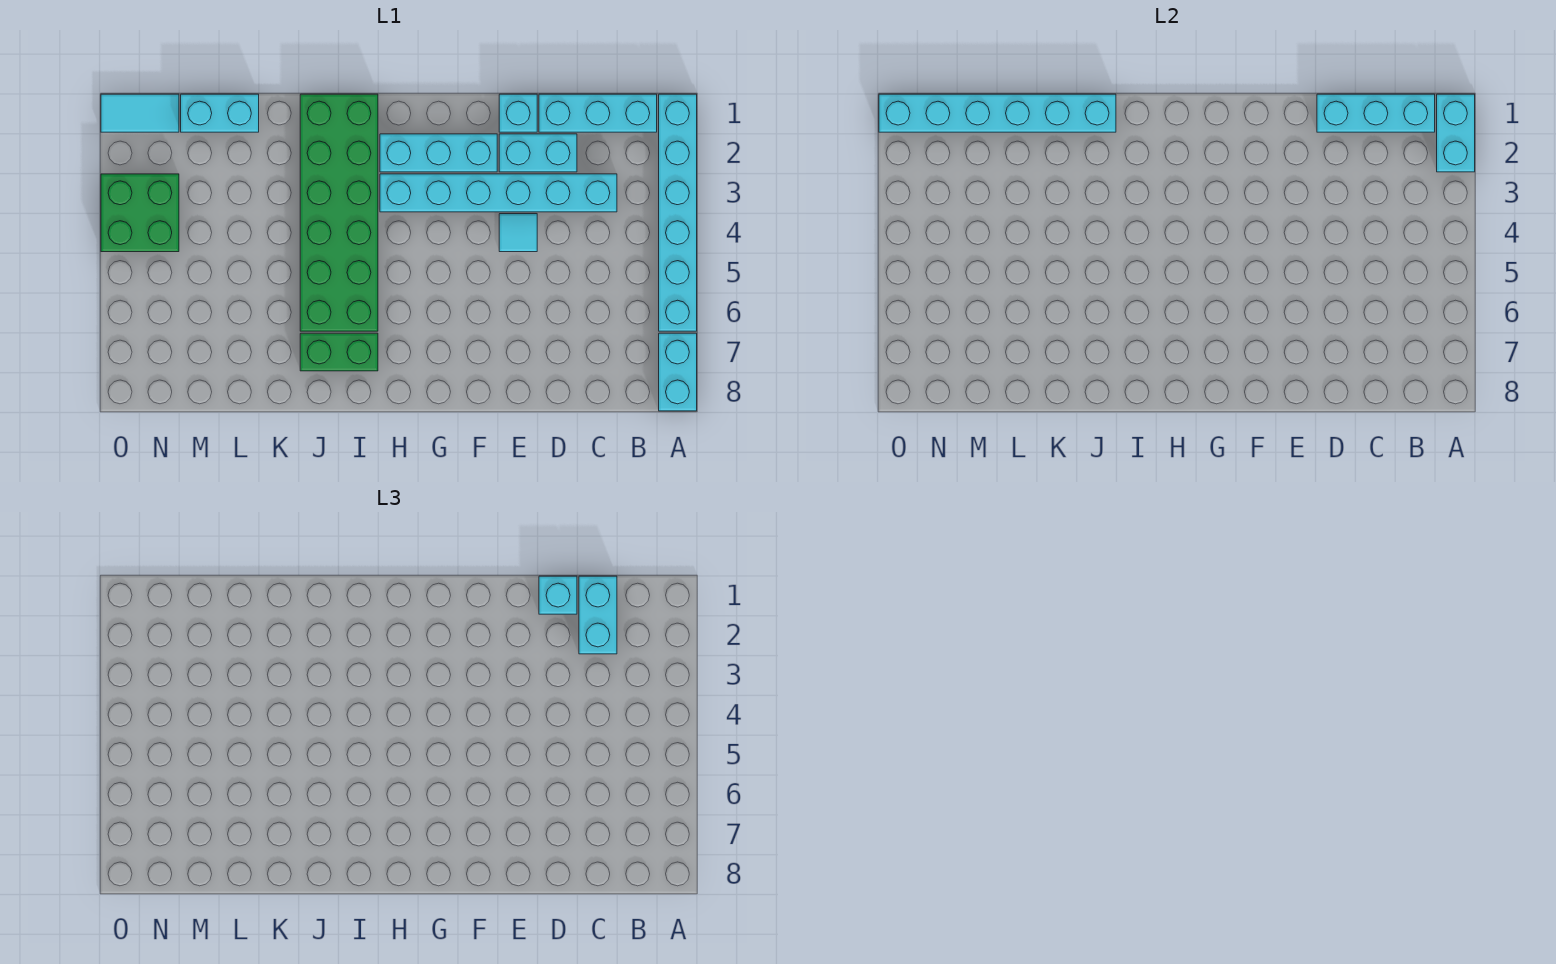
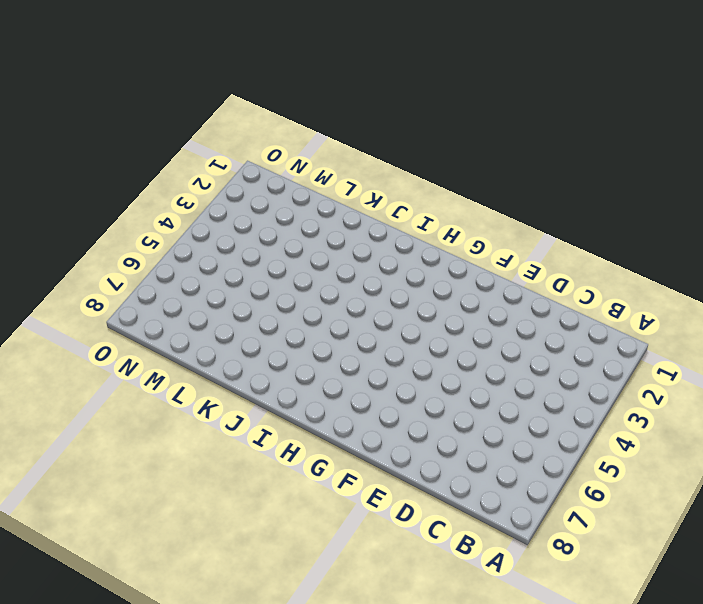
none -> cyan brick A1:A6 level 1
none -> cyan brick A7:A8 level 1
none -> cyan brick B1:D1 level 1

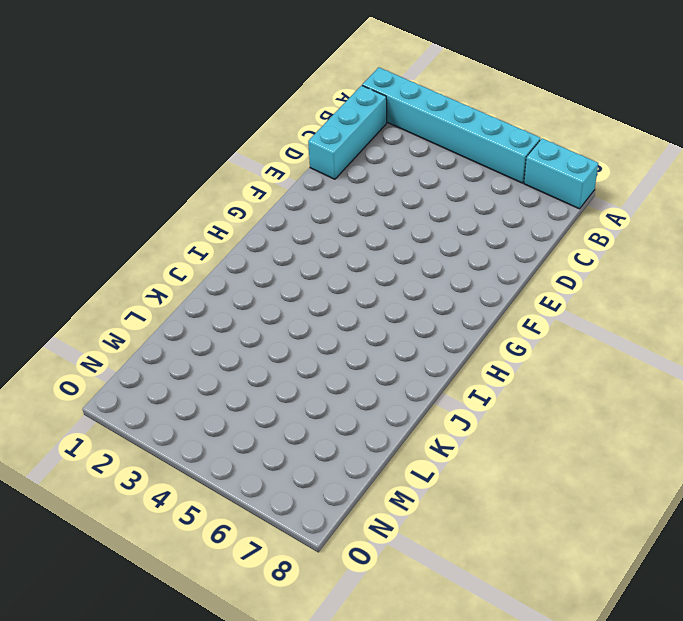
none -> cyan brick C3:H3 level 1
none -> cyan brick D2:E2 level 1
none -> cyan brick E1 level 1

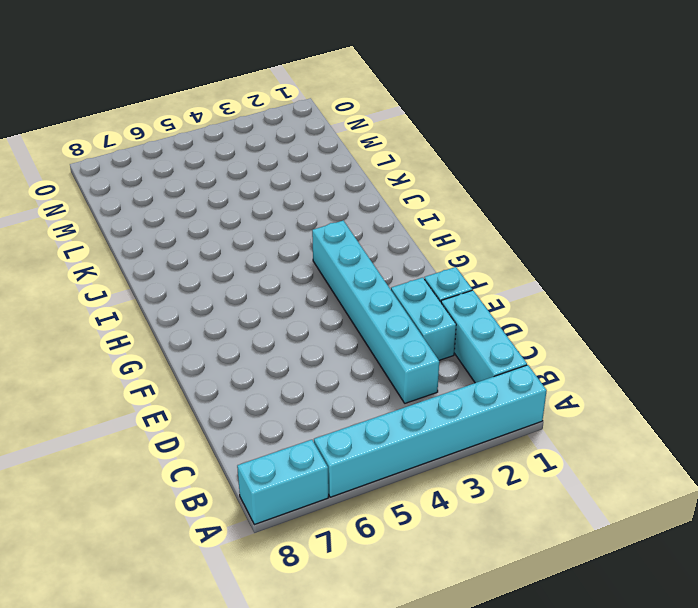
none -> cyan tile E4 level 1
none -> cyan brick F2:H2 level 1
none -> green brick I1:J6 level 1

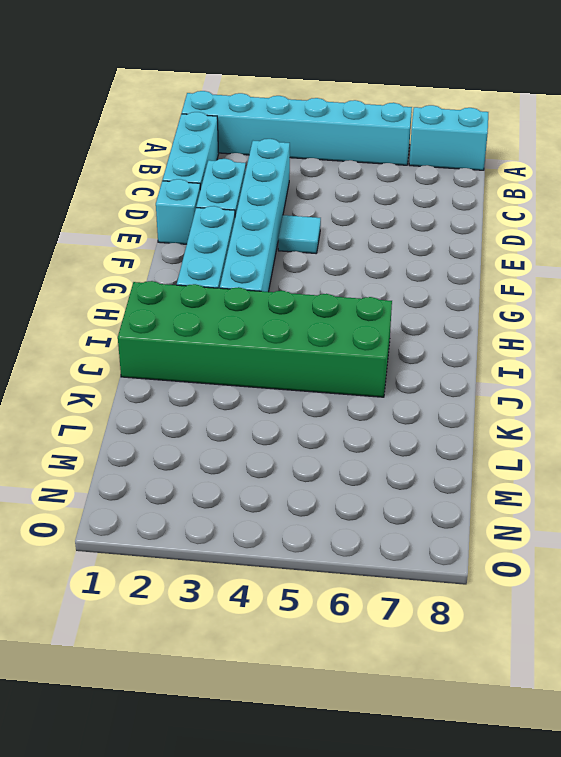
none -> green brick I7:J7 level 1
none -> cyan brick L1:M1 level 1
none -> cyan tile N1:O1 level 1

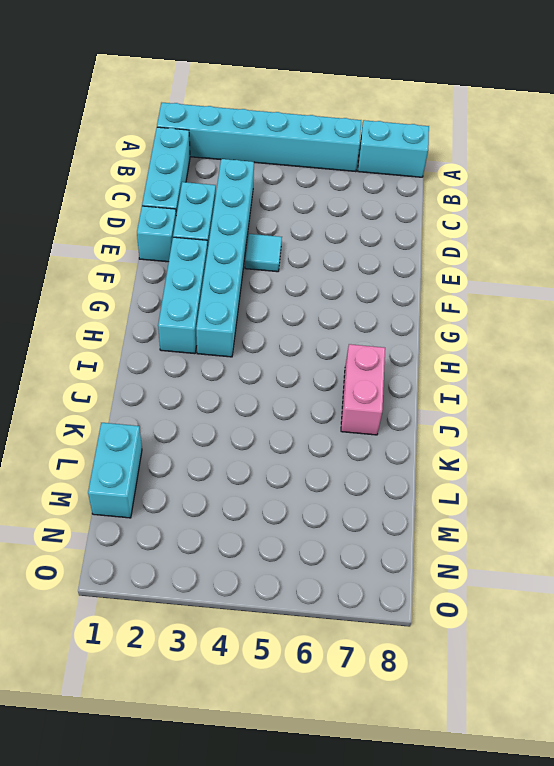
pink brick I7:J7 level 1 -> green brick I7:J7 level 1
none -> green brick I1:J6 level 1
none -> cyan tile N1:O1 level 1
none -> green brick N3:O4 level 1

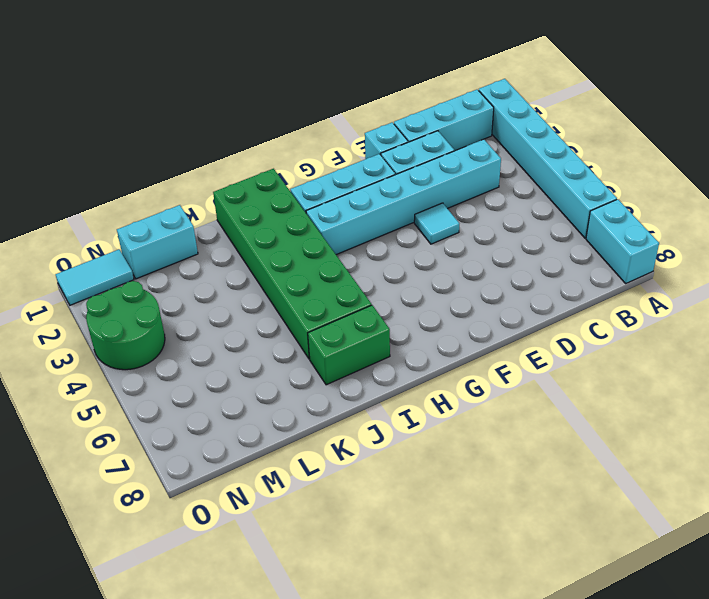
green round brick N3:O4 level 1 -> green brick N3:O4 level 1
none -> cyan brick A1:A2 level 2
none -> cyan brick B1:D1 level 2
none -> cyan brick J1:O1 level 2

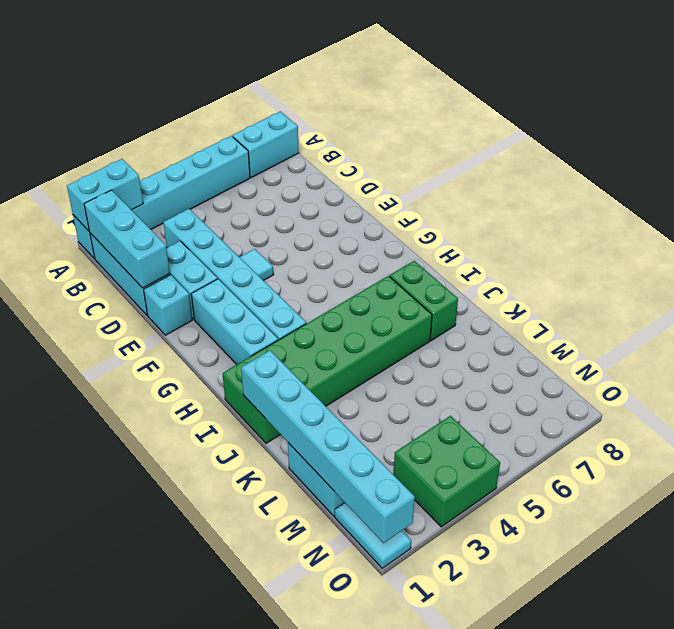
none -> cyan brick C1:C2 level 3
none -> cyan brick D1 level 3

